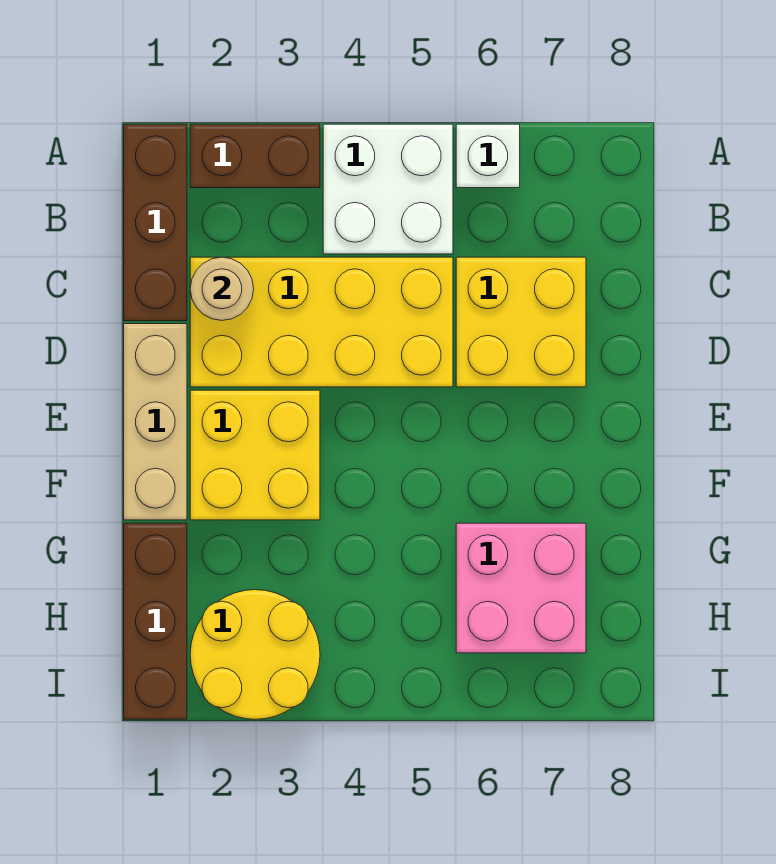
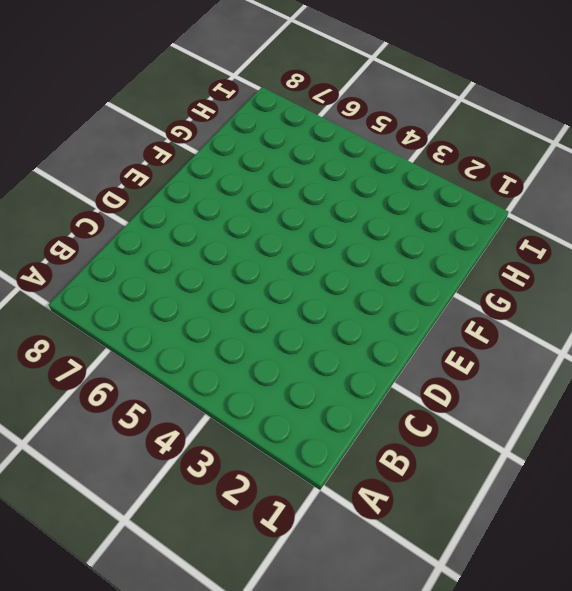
none -> brown brick A1:C1 level 1
none -> brown brick A2:A3 level 1
none -> white brick A4:B5 level 1

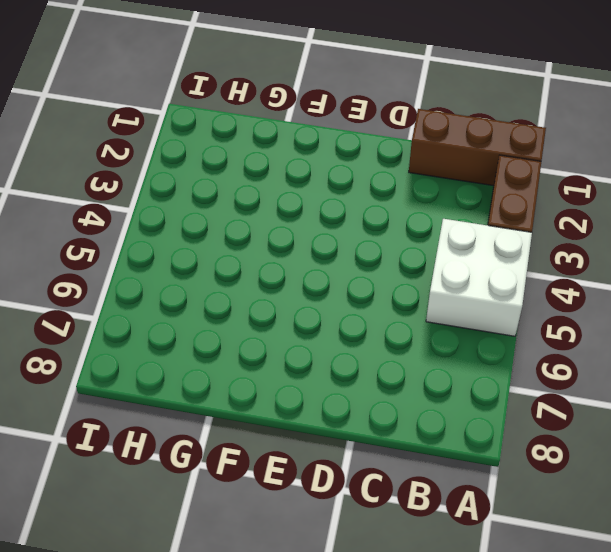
none -> white brick A6 level 1
none -> yellow brick C2:D5 level 1
none -> yellow brick C6:D7 level 1

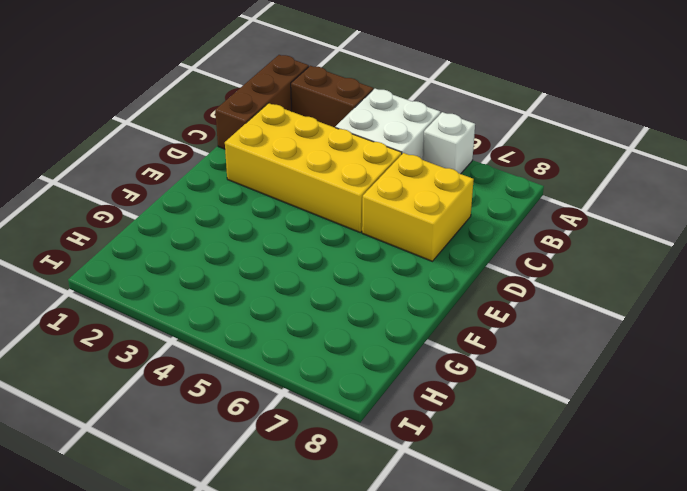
none -> tan brick D1:F1 level 1
none -> yellow brick E2:F3 level 1
none -> brown brick G1:I1 level 1

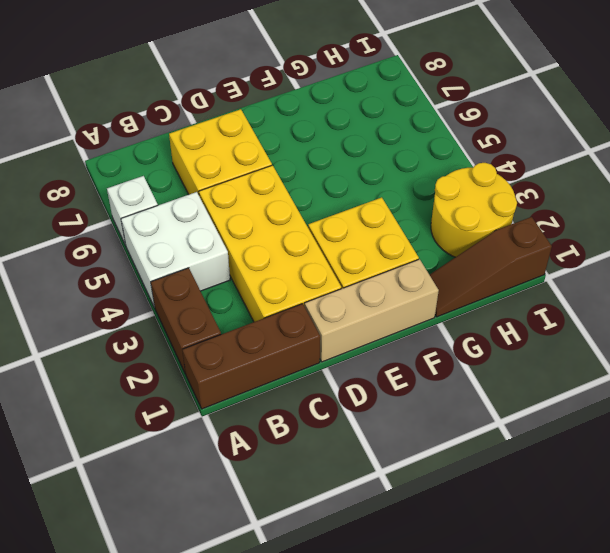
brown slope G1:I1 level 1 top I -> brown brick G1:I1 level 1
none -> pink brick G6:H7 level 1
none -> tan round brick C2 level 2

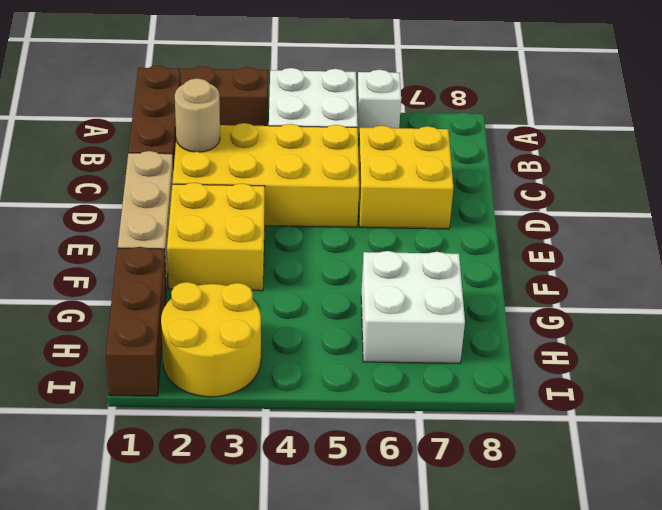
white brick G6:H7 level 1 -> pink brick G6:H7 level 1

